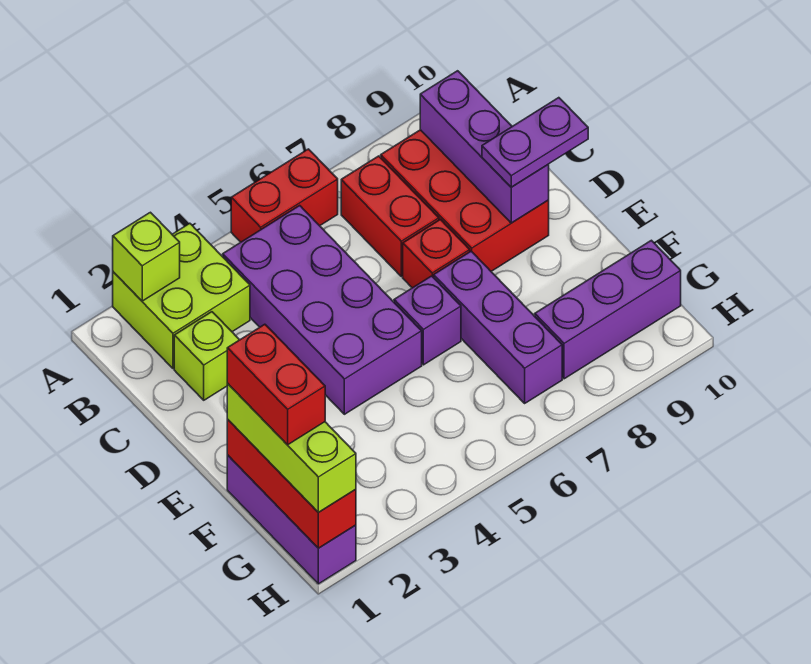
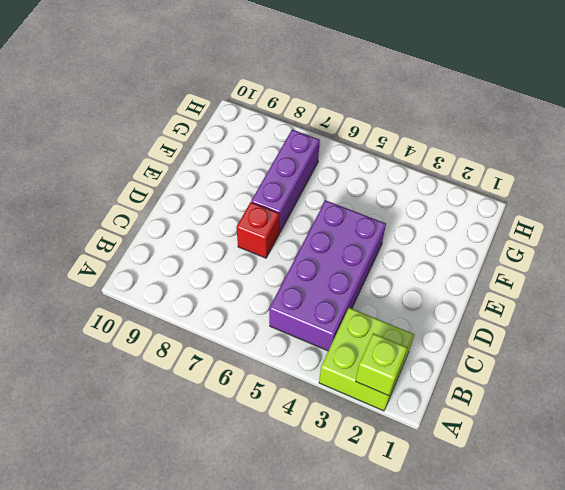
none -> red brick A5:A6 level 1
none -> red brick B7:C7 level 1
none -> red brick B8:D9 level 1

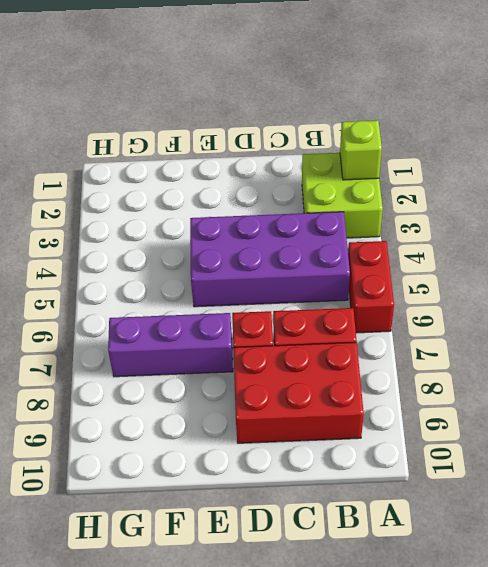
none -> lime brick C2 level 1
none -> purple brick E6 level 1
none -> purple brick F1:H1 level 1

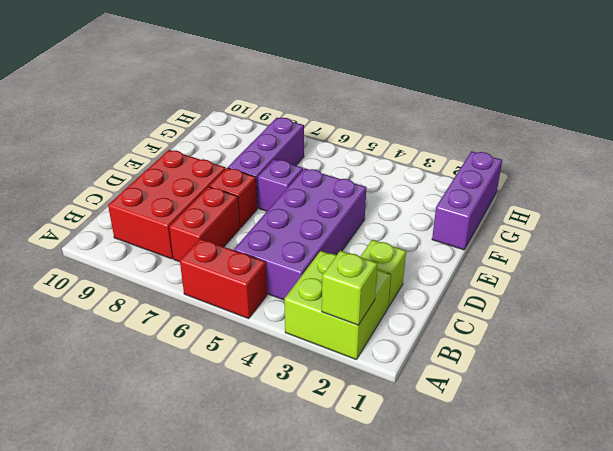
none -> purple brick G8:G10 level 1
none -> purple brick B9:D9 level 2
none -> red brick F1:H1 level 2

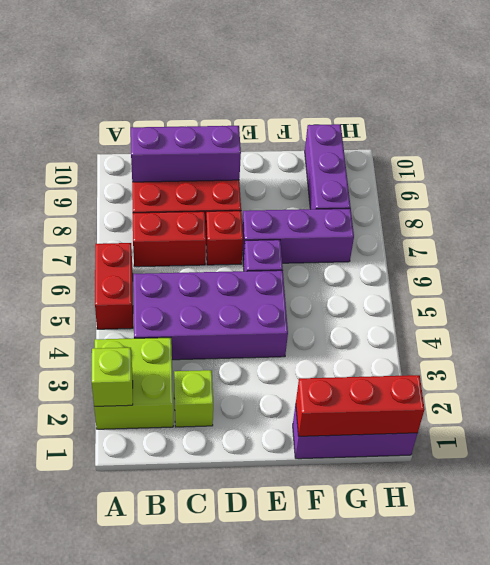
none -> purple plate D9:D10 level 3
none -> lime brick F1:H1 level 3
none -> red brick F1:G1 level 4

